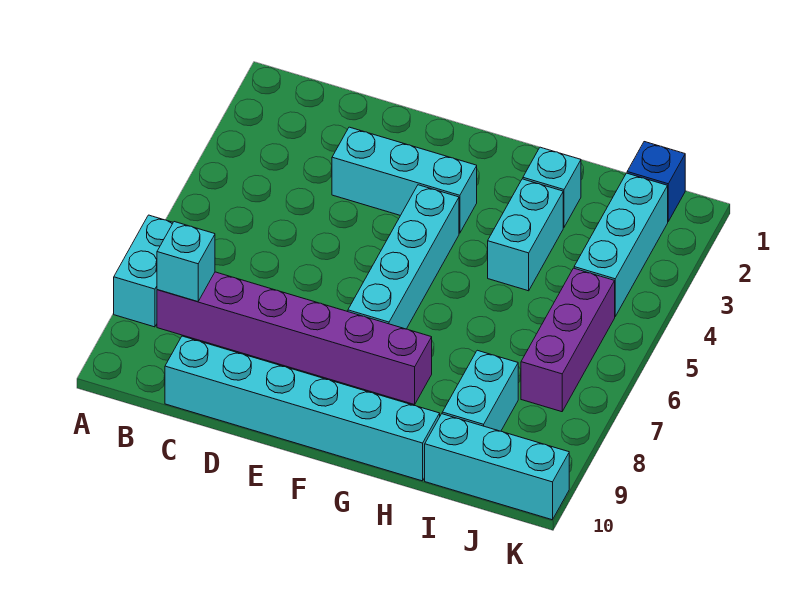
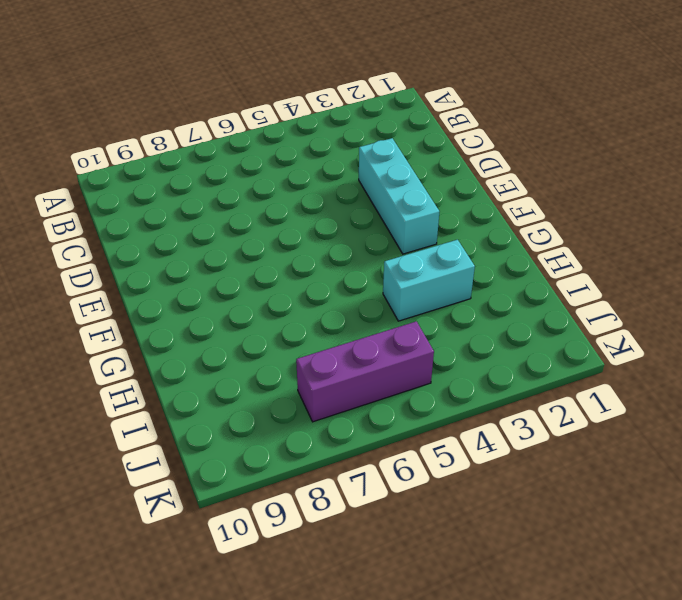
none -> cyan brick A7:A8 level 1
none -> purple brick B8:G8 level 1
none -> cyan brick C10:H10 level 1

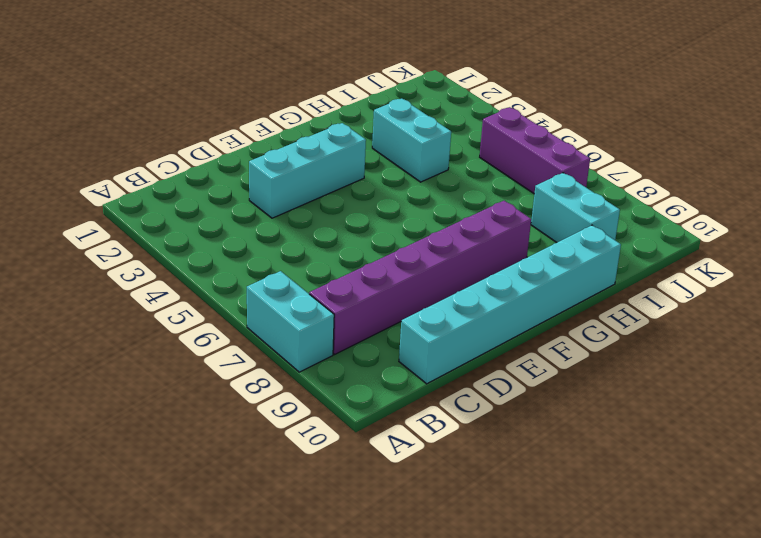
none -> cyan brick F4:F7 level 1
none -> cyan brick H2 level 1
none -> cyan brick I10:K10 level 1

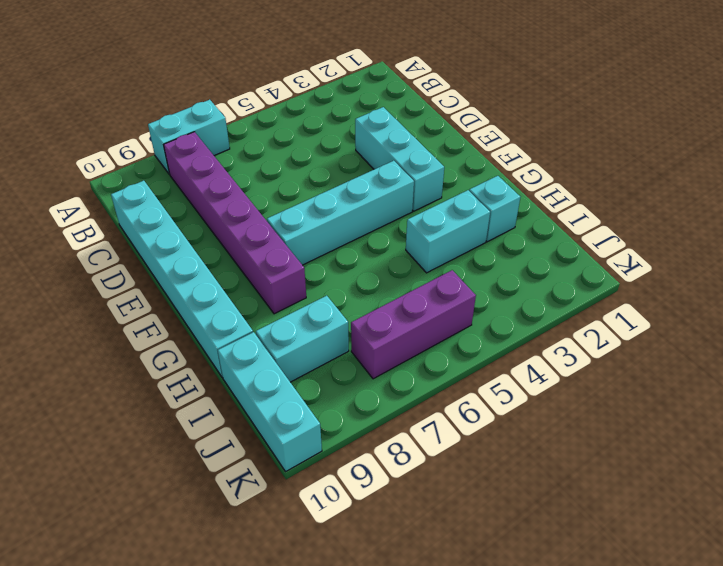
none -> blue brick J1 level 1
none -> cyan brick J2:J4 level 1
none -> cyan brick B8 level 2

